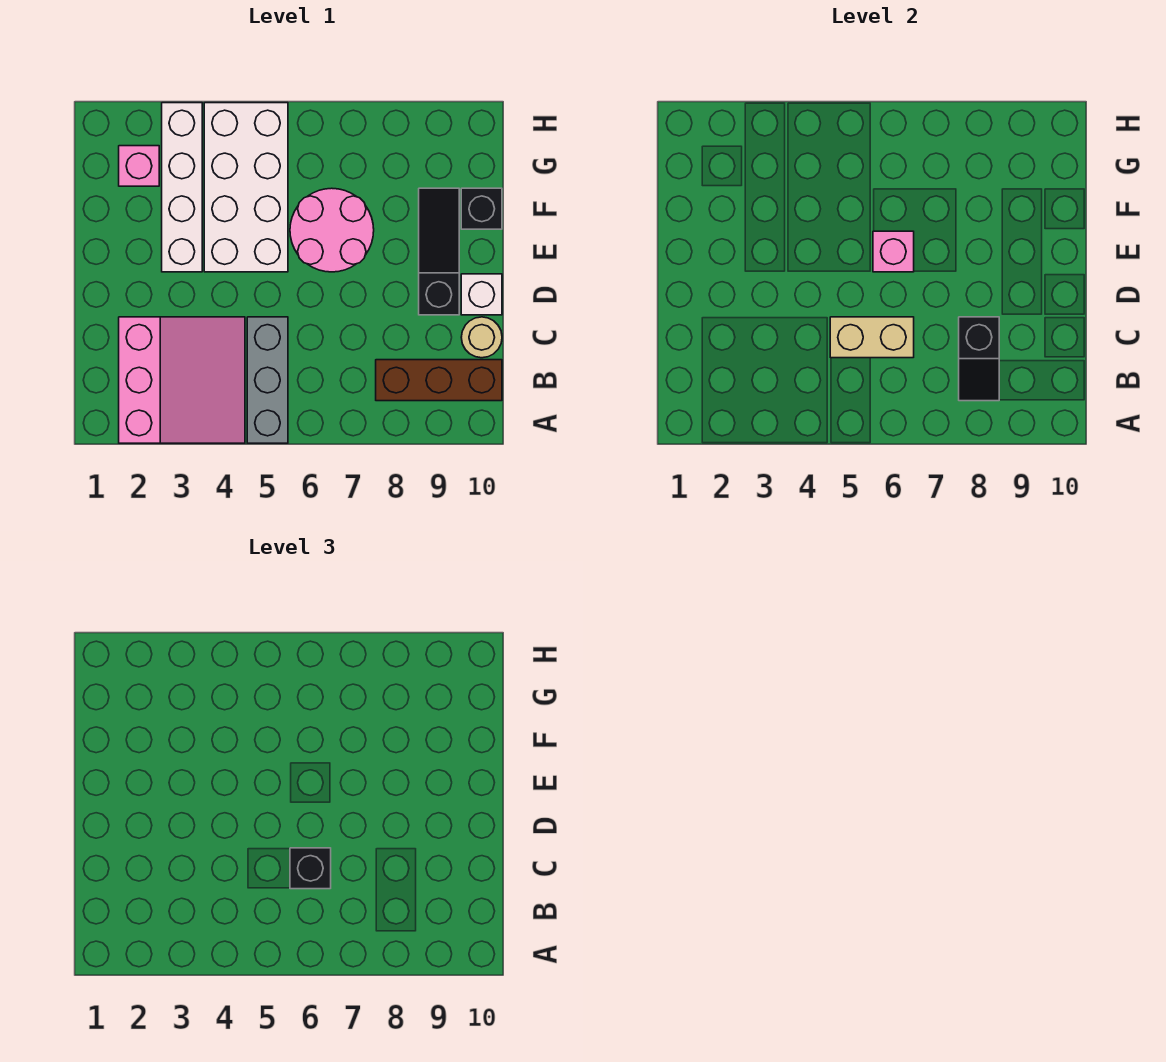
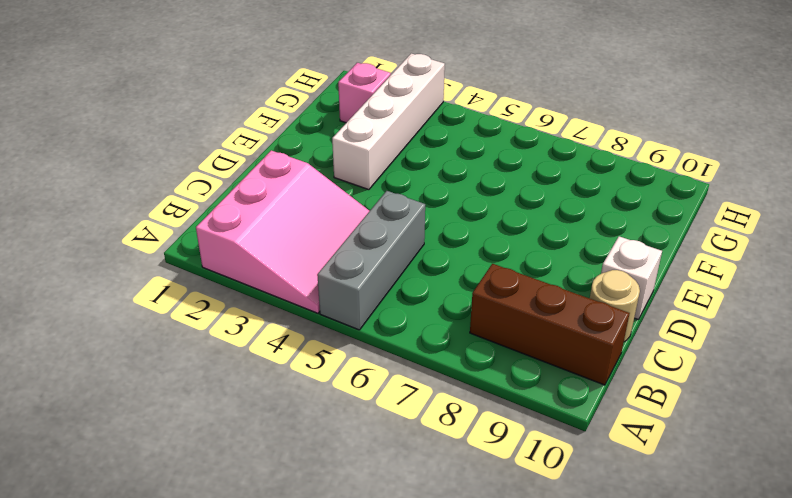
none -> black slope D9:F9 level 1 top D
none -> white brick E4:H5 level 1
none -> pink round brick E6:F7 level 1

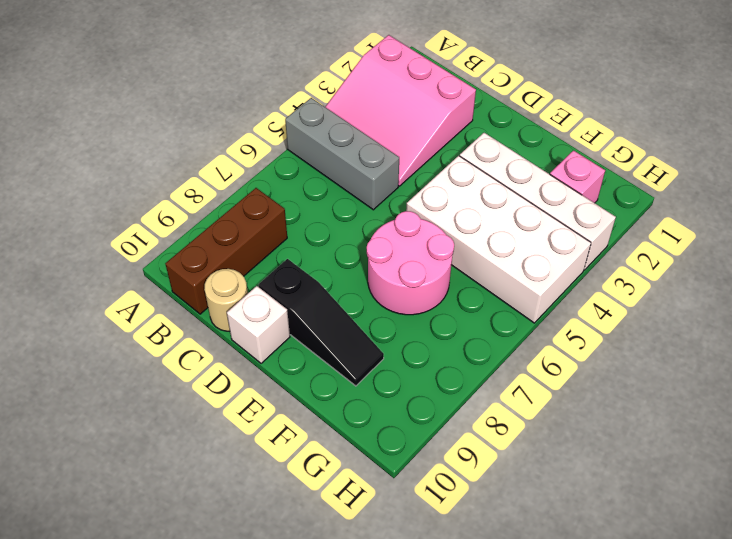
none -> black brick F10 level 1
none -> black slope B8:C8 level 2 top C
none -> tan brick C5:C6 level 2

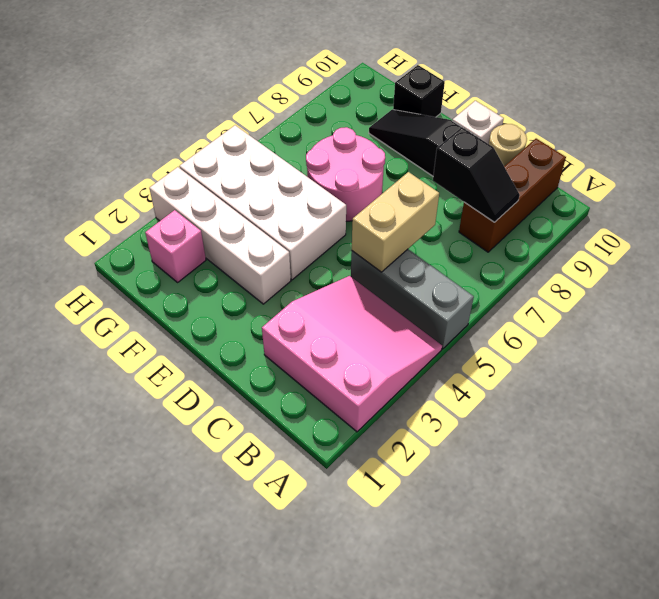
none -> pink brick E6 level 2
none -> black brick C6 level 3

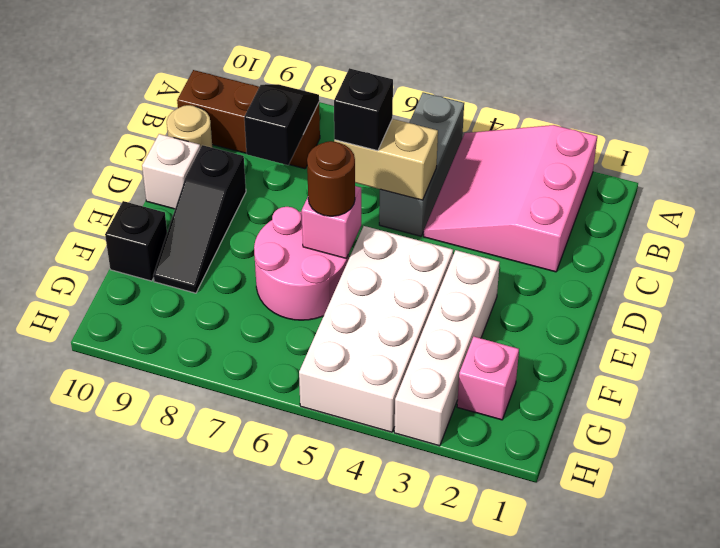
brown round brick E6 level 3 -> none

